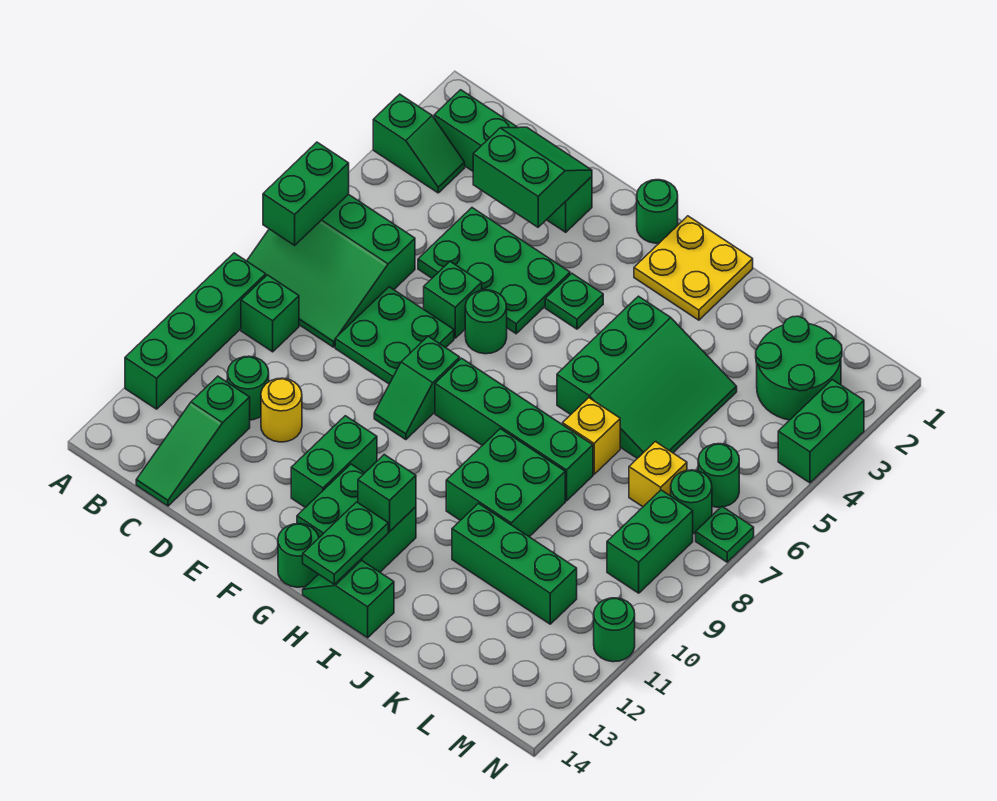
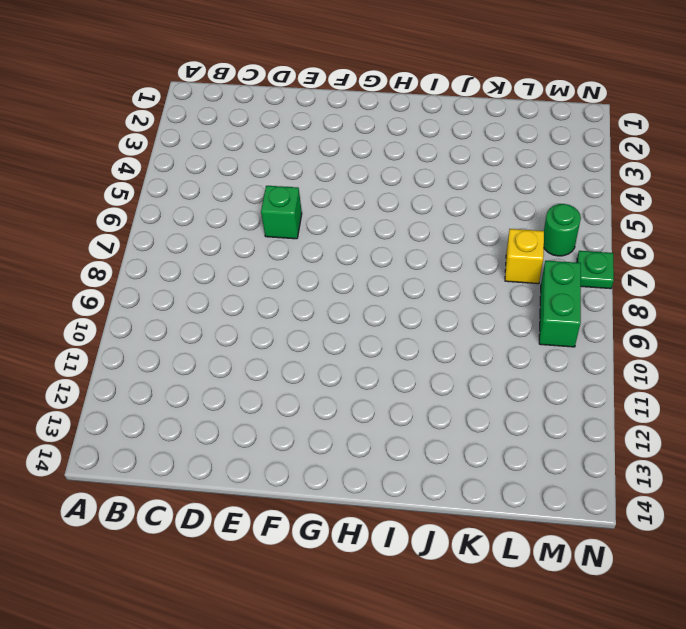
none -> green slope A3:B3 level 1 top A
none -> green slope A6:C8 level 1 top 6
none -> green brick A9:A12 level 1
none -> green brick B2:E2 level 1

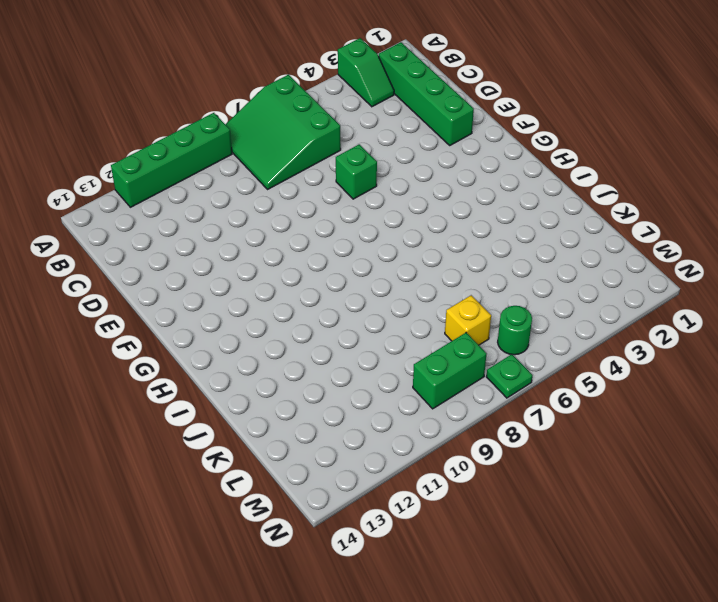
none -> green brick B9 level 1
none -> green round brick C11 level 1
none -> green slope C12:C14 level 1 top 12
none -> green plate D4:F5 level 1

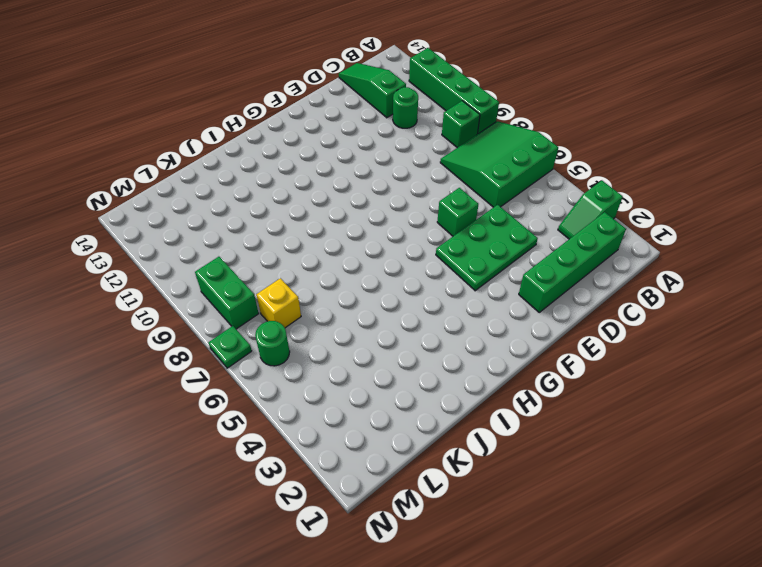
none -> green plate D7:E8 level 1
none -> yellow round brick D11 level 1
none -> green round brick F6 level 1
none -> green slope F8:F9 level 1 top 8

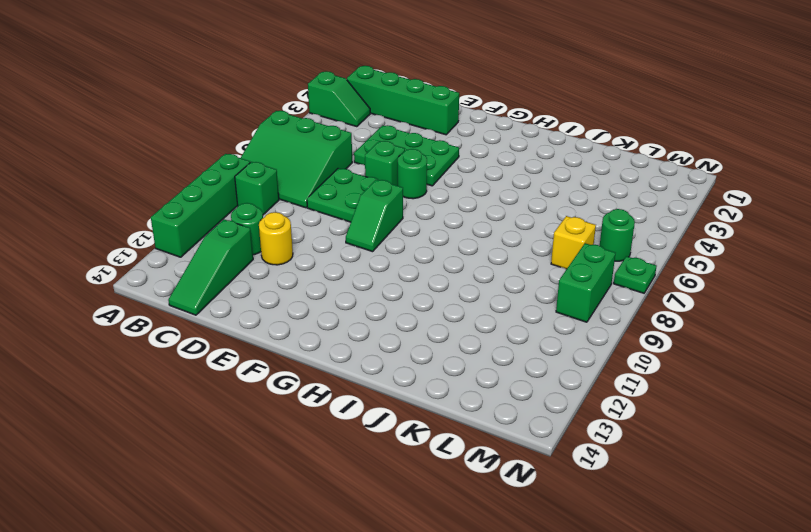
none -> green brick F11:F12 level 1
none -> green round brick G1 level 1
none -> green plate G4 level 1
none -> green brick G8:J8 level 1

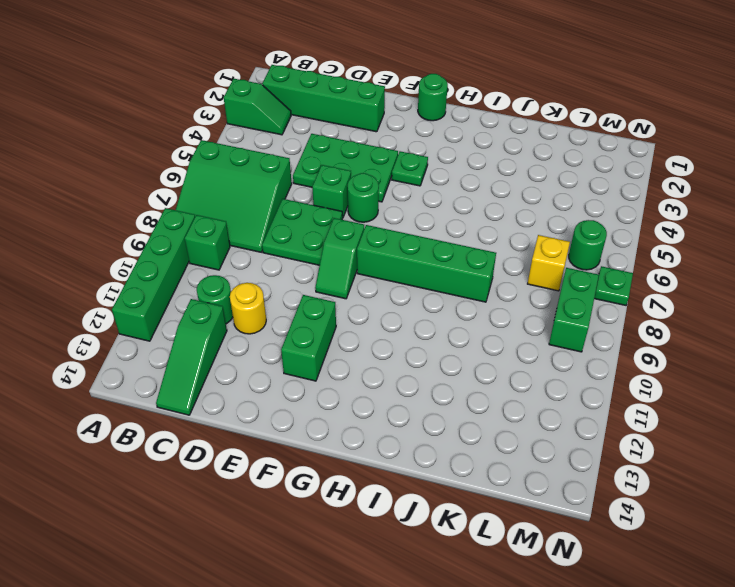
none -> green brick G12:H13 level 1
none -> green round brick G14 level 1
none -> yellow plate H1:I2 level 1
none -> green slope H14:I14 level 1 top I

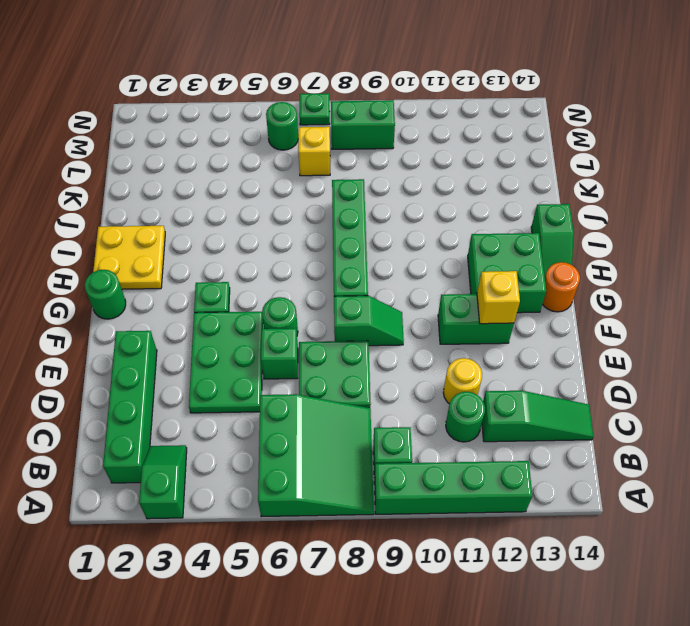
yellow brick F12 level 2 -> yellow brick J7 level 1
orange round brick G14 level 1 -> green round brick G14 level 1
none -> green slope I4:K6 level 1 top I
none -> green brick I9:J10 level 1
none -> green brick J11:L11 level 1
none -> green round brick L2:M3 level 1

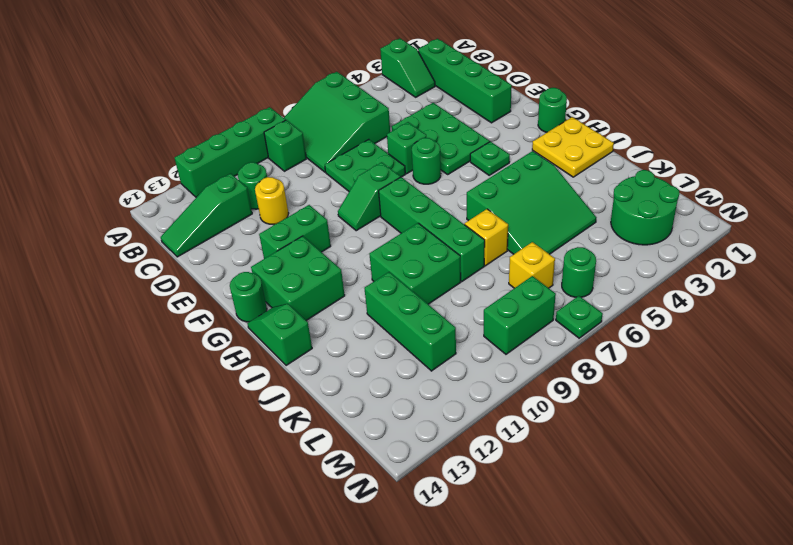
none -> green round brick M7 level 1
none -> green brick N3:N4 level 1
none -> green round brick N11 level 1
none -> green brick A6:A7 level 2

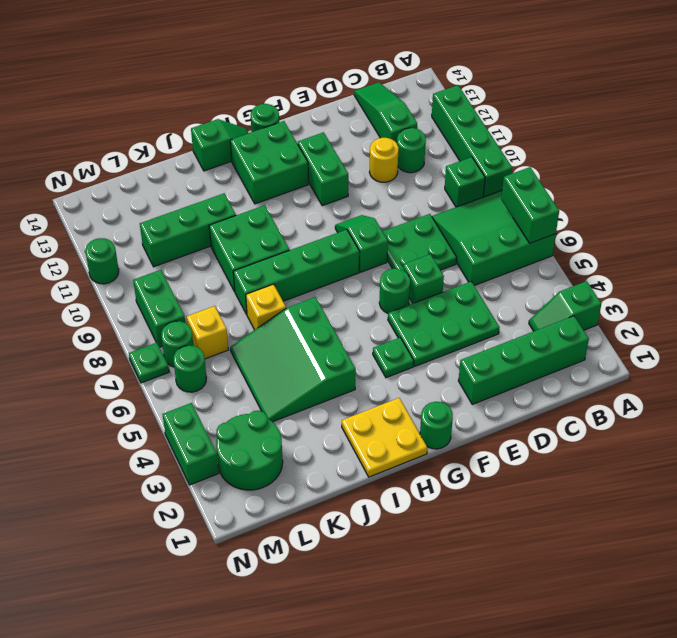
none -> green slope D2:E3 level 2 top 3
none -> green brick H12 level 2
none -> green plate H13:H14 level 2

